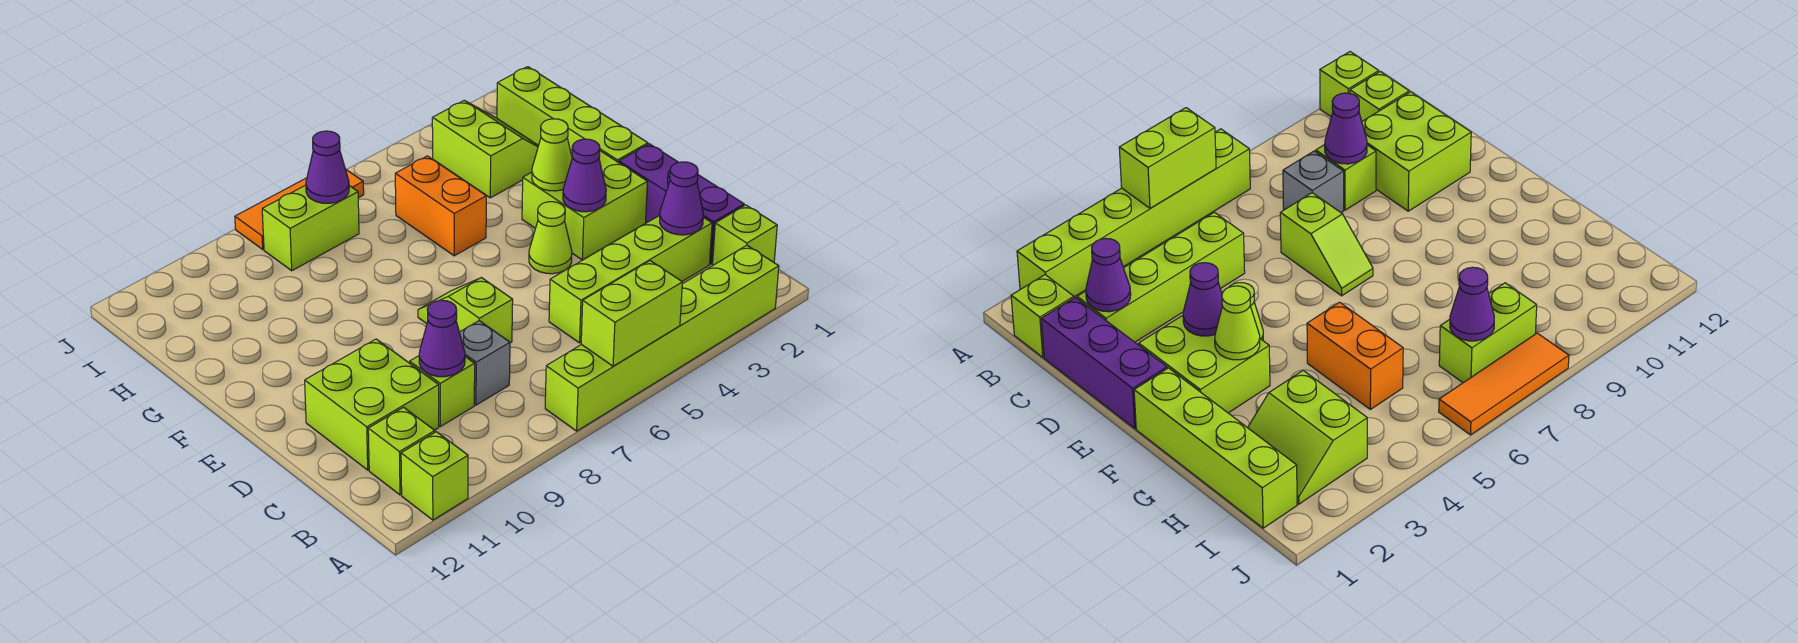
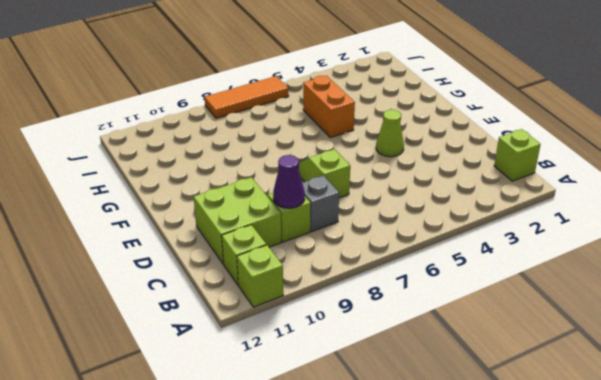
none -> lime brick A2:A7 level 1
none -> purple brick C1:E1 level 1
none -> lime brick C2:C5 level 1

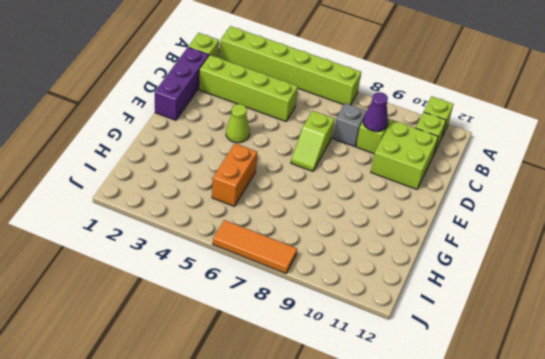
none -> lime brick E2:F3 level 1
none -> lime brick F1:I1 level 1
none -> lime slope H2:I3 level 1 top 3

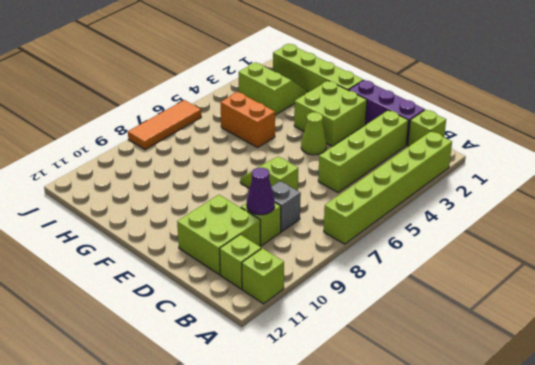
none -> lime brick I7:I8 level 1
none -> lime brick A5:A6 level 2
none -> purple cone C2 level 2

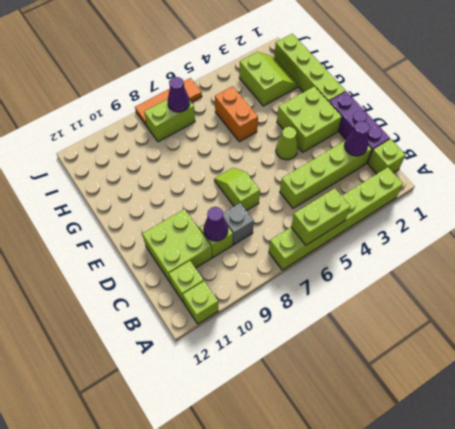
none -> purple cone E3 level 2
none -> lime cone F3 level 2

